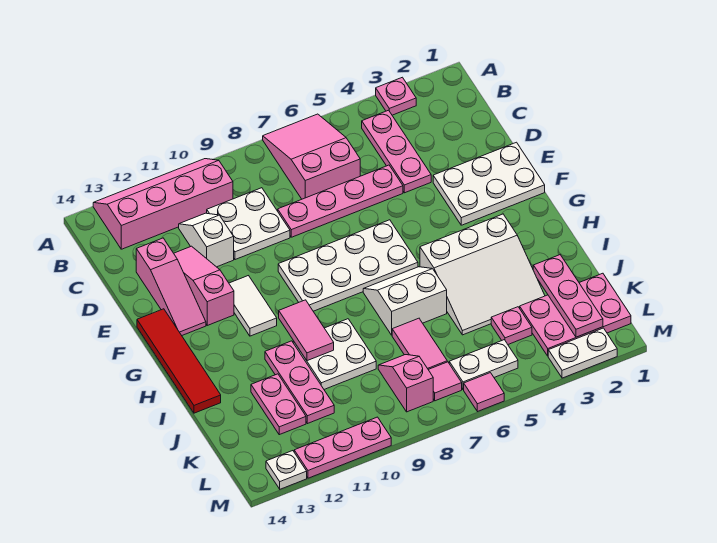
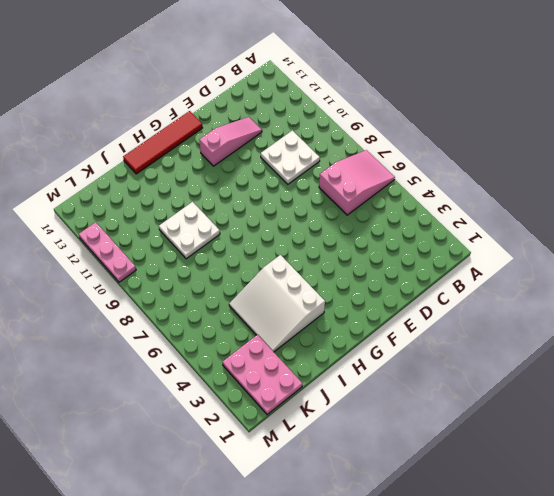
none -> pink plate A3 level 1
none -> pink slope A10:B13 level 1 top B
none -> pink plate B4:D4 level 1
none -> white slope C11:D11 level 1 top D

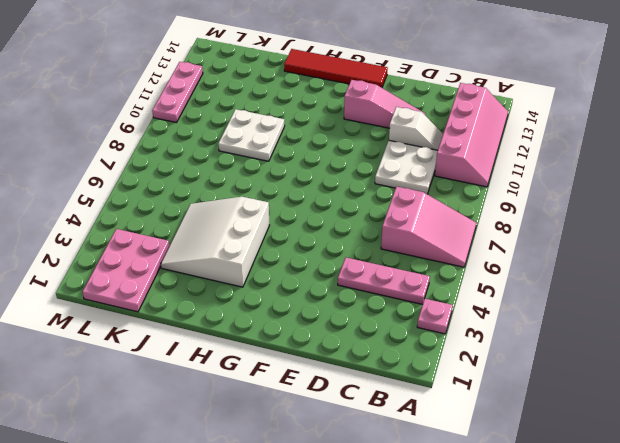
none -> pink plate D5:D8 level 1
none -> pink slope D13:F13 level 1 top D
none -> white plate E1:F3 level 1
none -> white plate F6:G9 level 1

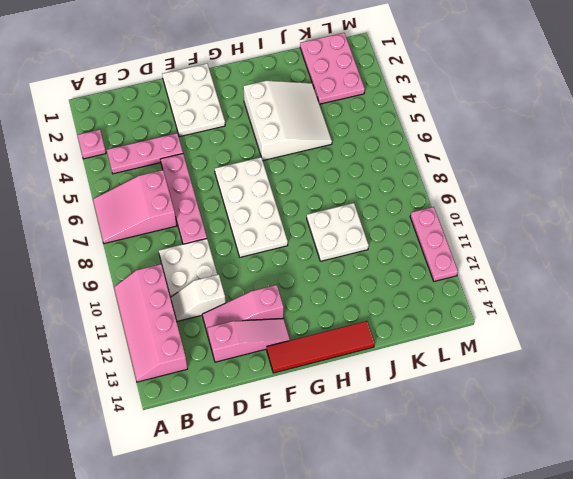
none -> white tile F11:G11 level 1
none -> white slope H6:I7 level 1 top I
none -> pink plate I11:K11 level 1
none -> pink tile J7:K7 level 1

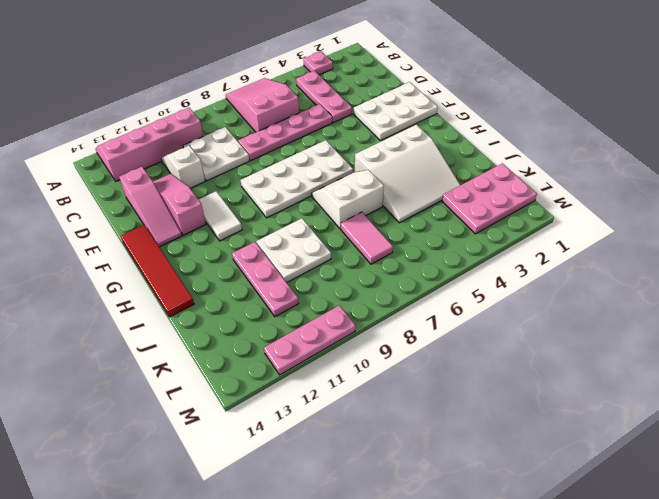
none -> pink plate J12:K12 level 1
none -> pink plate K4 level 1
none -> pink slope K8:L8 level 1 top L
none -> white plate L5:L6 level 1

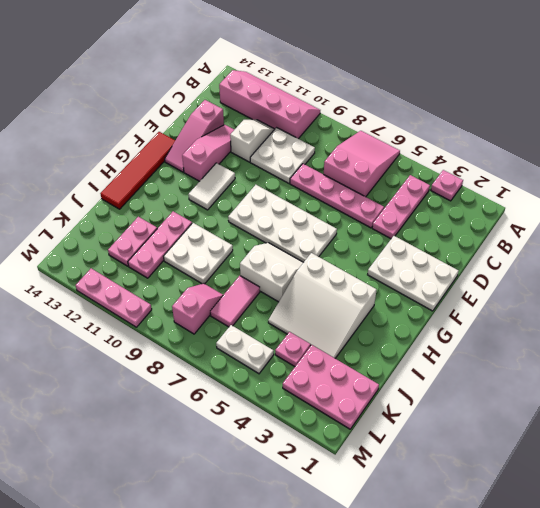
none -> pink tile L7 level 1
none -> white plate M2:M3 level 1
none -> pink tile M6 level 1
none -> white plate M13 level 1

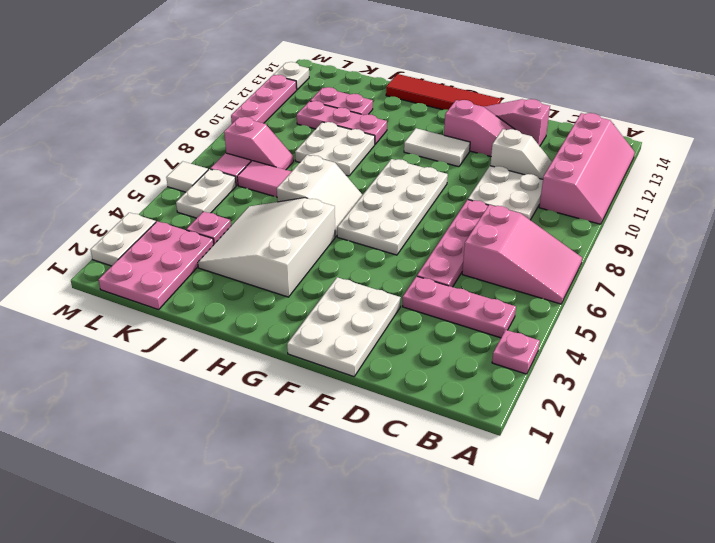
white tile M6 level 1 -> pink tile M6 level 1
none -> pink tile H10:I10 level 2
none -> pink plate J2:L2 level 2

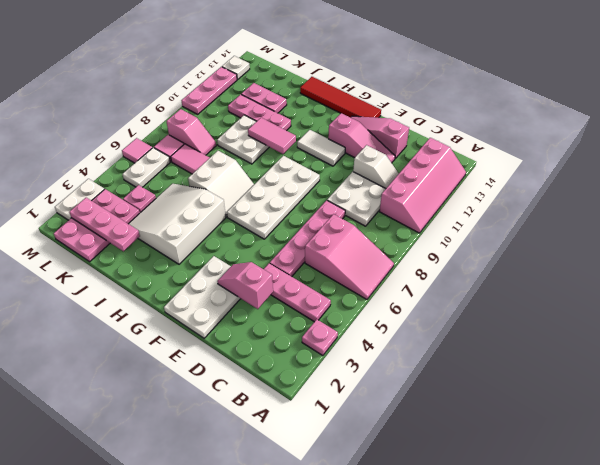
pink slope D3:E3 level 2 top D -> none

